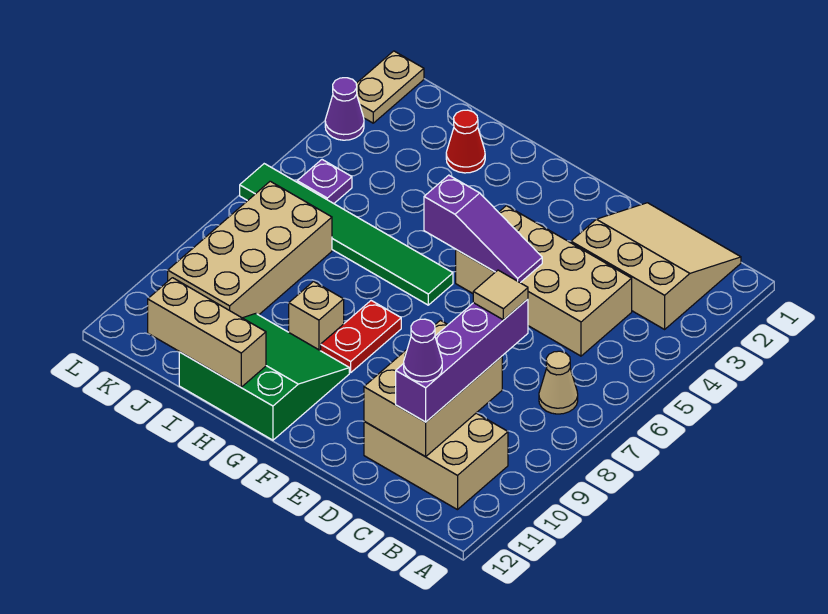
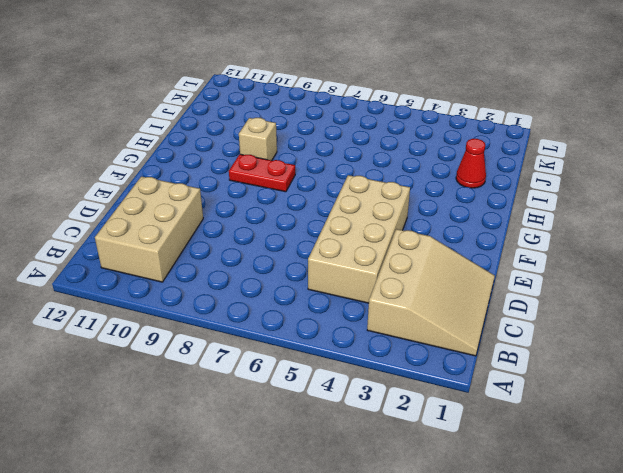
none -> tan cone B7 level 1
none -> green tile G6:L6 level 1
none -> green slope G10:I12 level 1 top 12

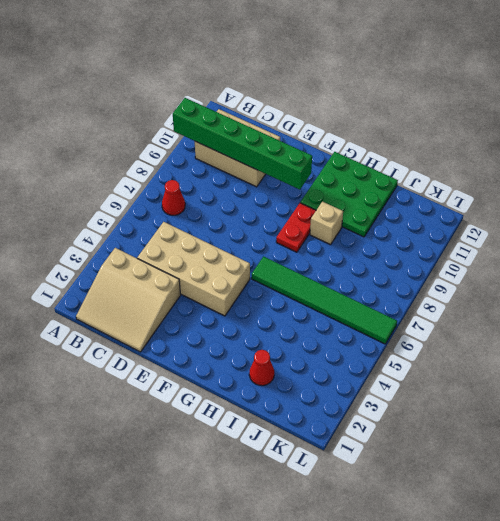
green brick A10:F10 level 2 -> tan brick C9:D11 level 2
red cone B7 level 1 -> tan cone B7 level 1
green plate G10:I12 level 1 -> green slope G10:I12 level 1 top 12
none -> tan brick J7:K10 level 1
none -> purple plate K5 level 1
none -> tan plate L1:L2 level 1

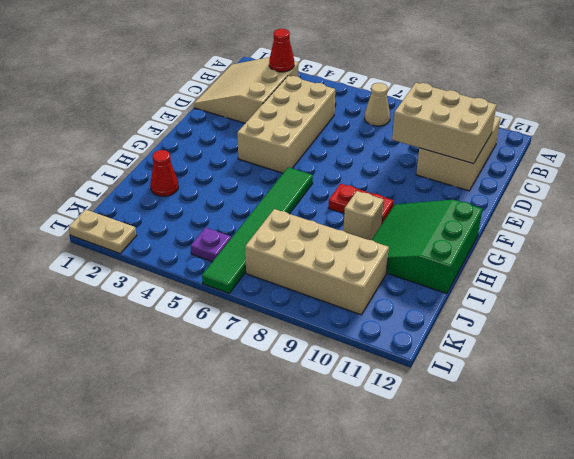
red cone B3 level 2 -> none
none -> purple cone L3 level 1
none -> purple slope E5:G5 level 2 top G
none -> tan brick H12:J12 level 2

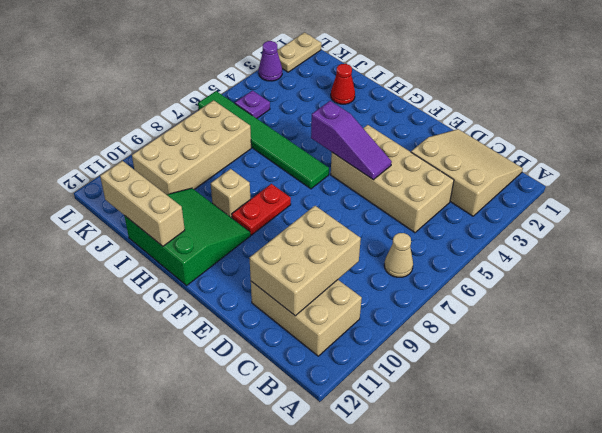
none -> purple brick C8:C11 level 3
none -> tan tile C8 level 4
none -> purple cone C11 level 4

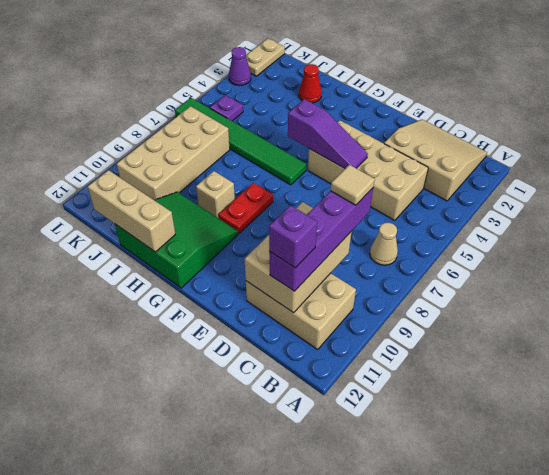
purple brick C11 level 4 -> purple cone C11 level 4

